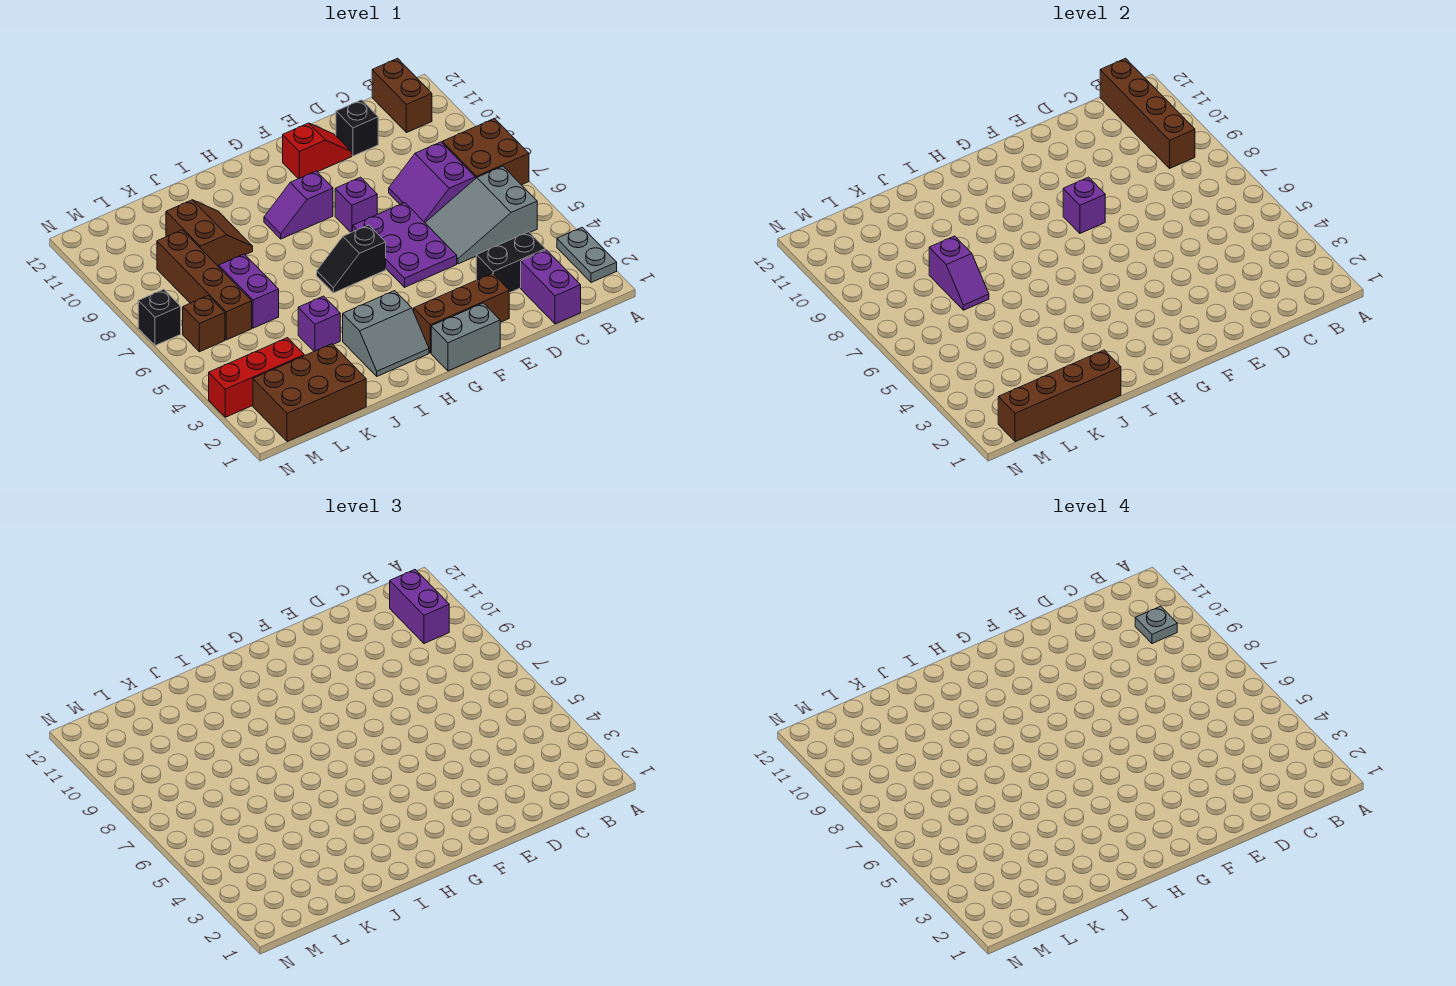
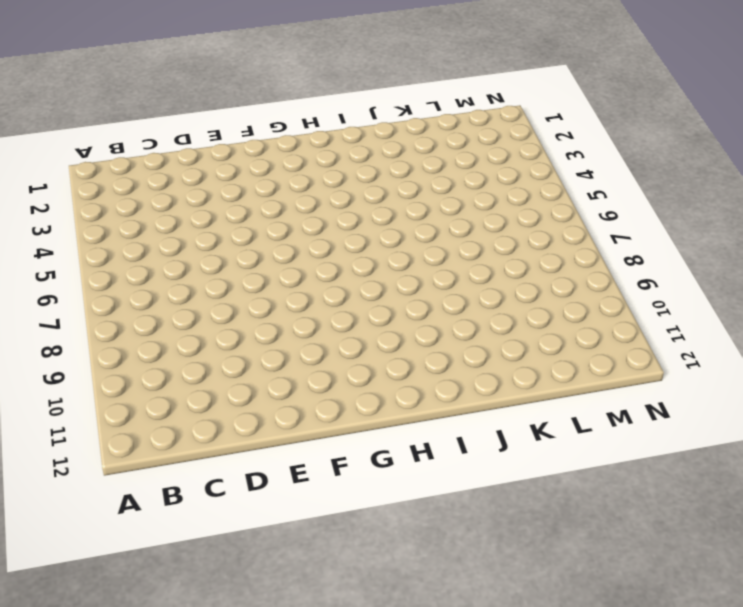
none -> grey plate A2:A3 level 1
none -> brown brick A7:B8 level 1
none -> grey slope B5:D6 level 1 top B
none -> brown brick B11:B12 level 1

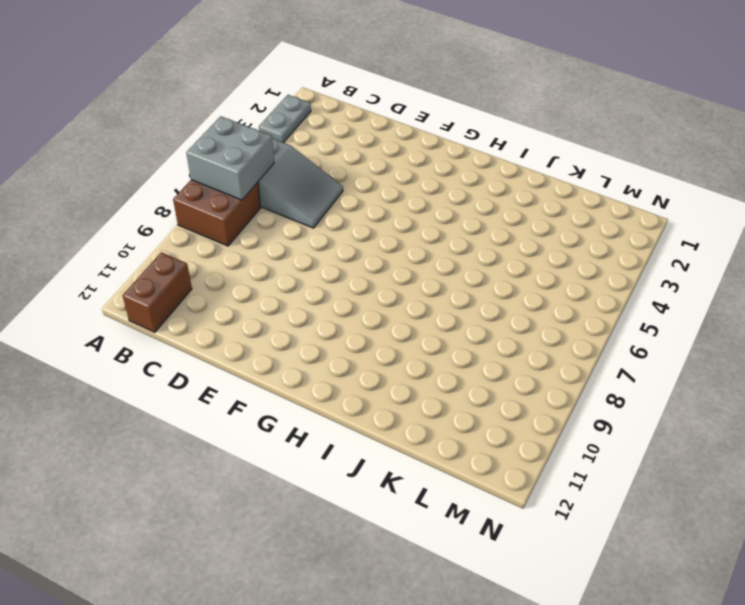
grey brick A6:B7 level 2 -> none
none -> purple brick C1:C2 level 1
none -> black brick C3:D3 level 1
none -> purple slope C7:D8 level 1 top C
none -> black brick D11 level 1

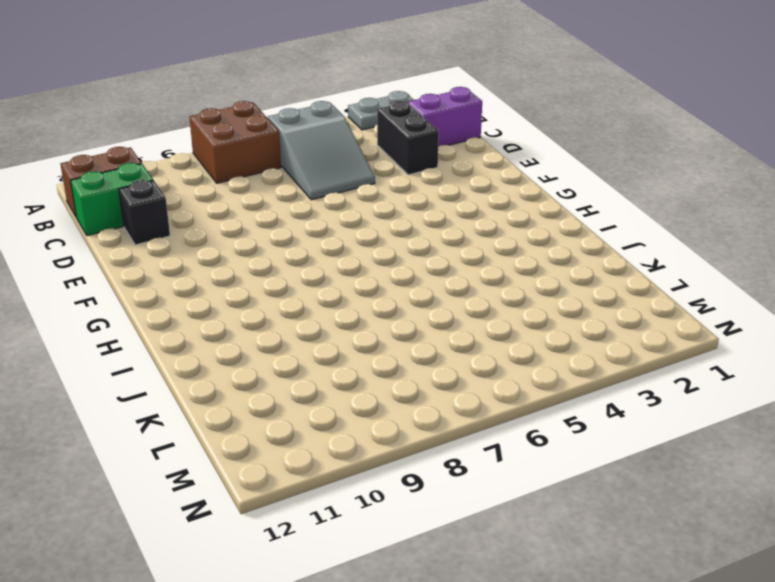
green brick C11:C12 level 1 -> none
none -> purple slope C7:D8 level 1 top C
none -> brown brick E2:G2 level 1
none -> purple plate E5:F7 level 1
none -> red slope E11:F11 level 1 top F

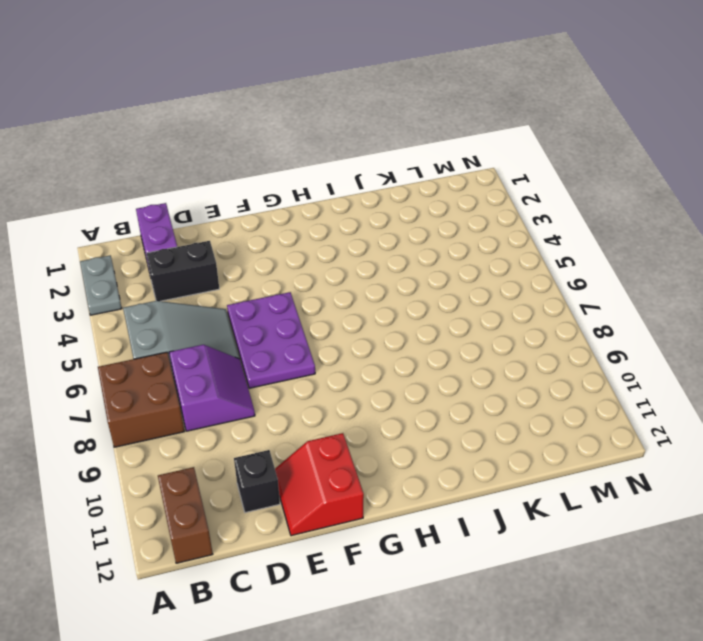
red slope E11:F12 level 1 top F -> red slope E11:F11 level 1 top F
none -> brown brick E2:G2 level 1
none -> grey brick F1:G1 level 1
none -> purple brick F8 level 1
none -> black slope G6:H6 level 1 top G

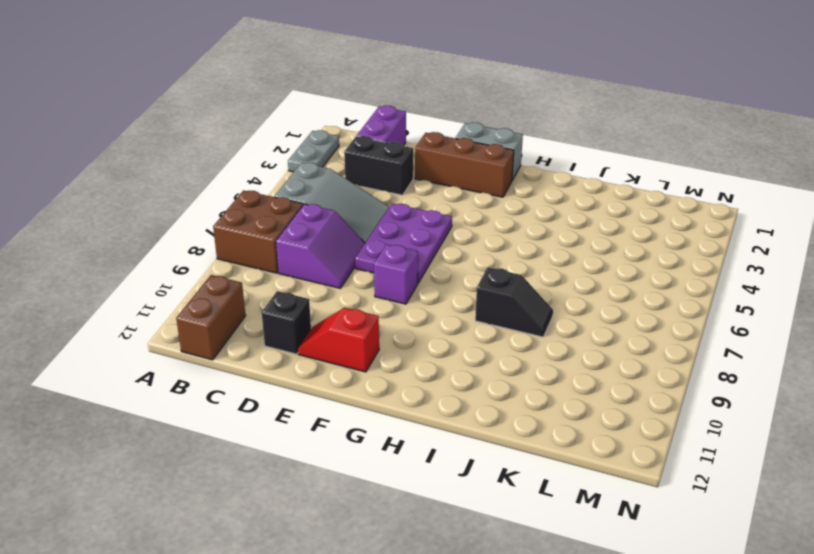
black slope I8:J8 level 1 top I -> black slope G6:H6 level 1 top G
none -> purple slope G9:H9 level 1 top G
none -> grey slope H2:I3 level 1 top 3
none -> purple brick J4 level 1
none -> brown slope J9:K10 level 1 top K

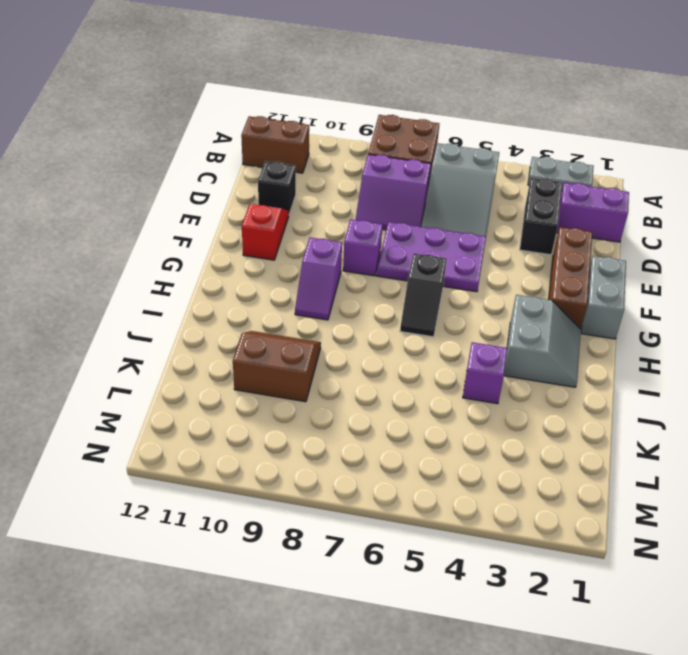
none -> brown brick K1:M2 level 1
none -> purple brick K6:K7 level 1
none -> red brick L3:N3 level 1
none -> brown brick L6:L9 level 1

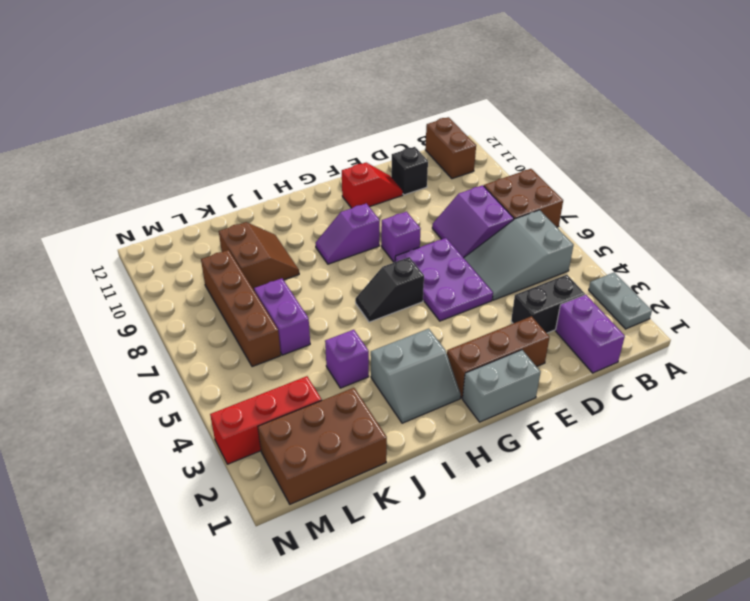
none -> brown brick M6 level 1
none -> black brick N7 level 1
none -> brown brick B9:B12 level 2
none -> purple brick F8 level 2

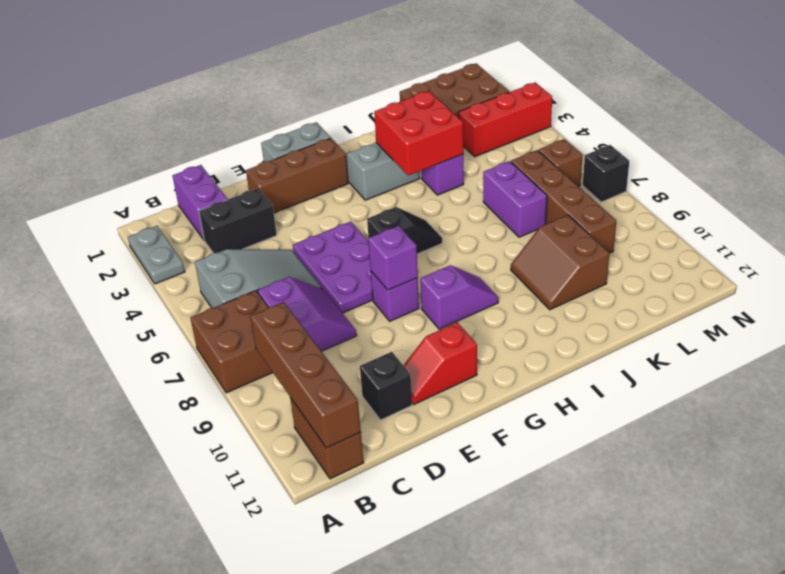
red brick I3:J4 level 2 -> none
none -> brown brick J1:M1 level 2
none -> purple slope K7:K8 level 2 top 8
none -> purple brick B10:B11 level 3
none -> grey plate B10 level 4

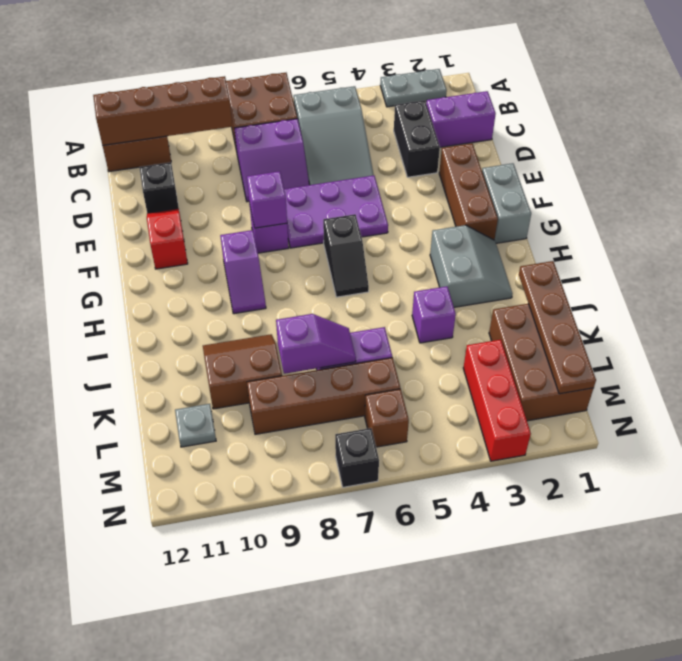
brown plate J1:M1 level 2 -> brown brick J1:M1 level 2
grey plate L11 level 1 -> grey plate B10 level 4
none -> purple brick B10:B11 level 3

